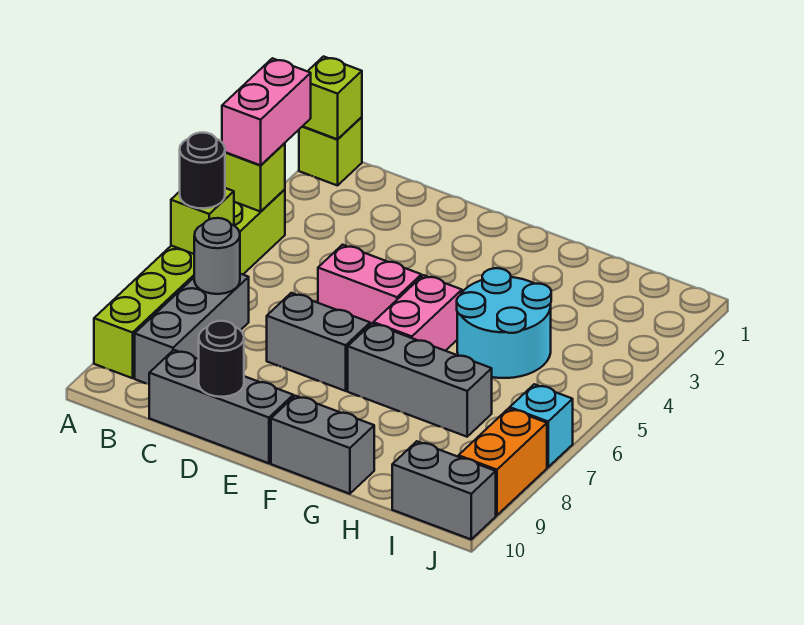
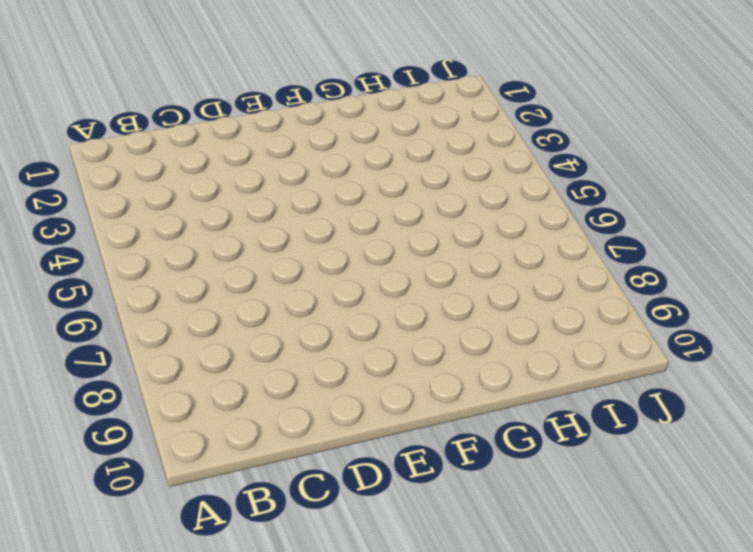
none -> lime brick A1 level 1
none -> lime brick A4:A9 level 1
none -> grey brick B7:B9 level 1

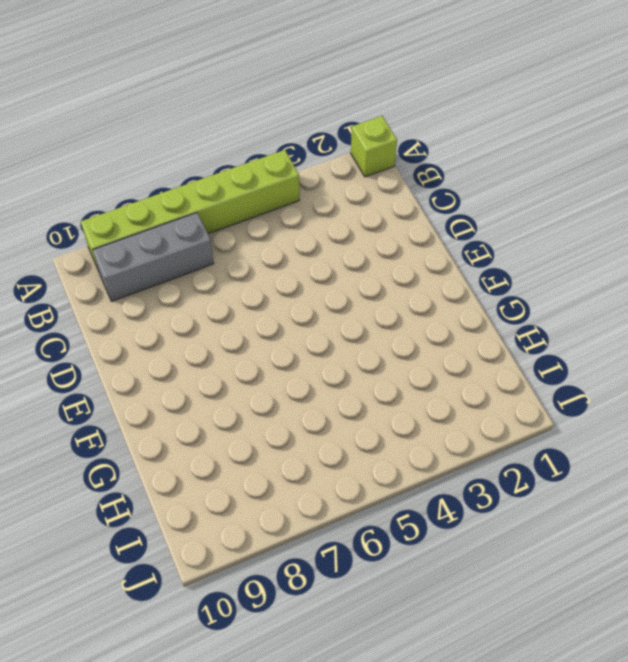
none -> grey brick C10:E10 level 1
none -> pink brick D5:E5 level 1
none -> grey brick D7:E7 level 1

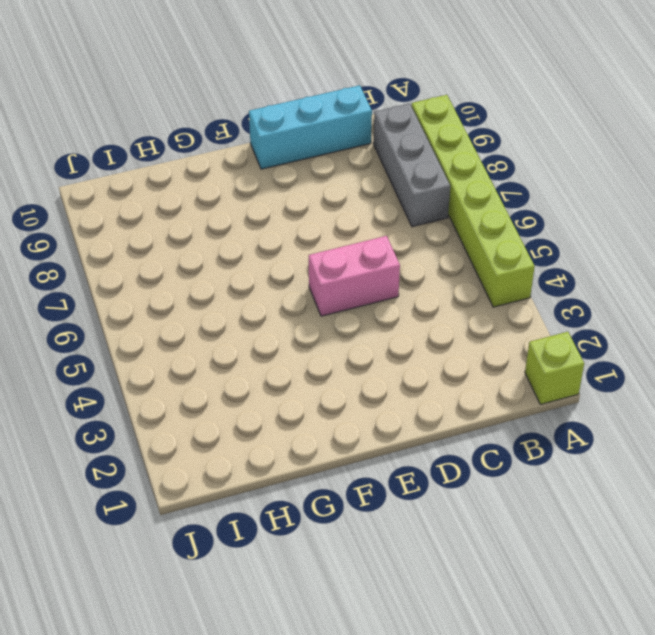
cyan brick C10:E10 level 1 -> grey brick C10:E10 level 1
none -> grey brick D7:E7 level 1
none -> pink brick F5:F6 level 1
none -> grey brick F7:H7 level 1

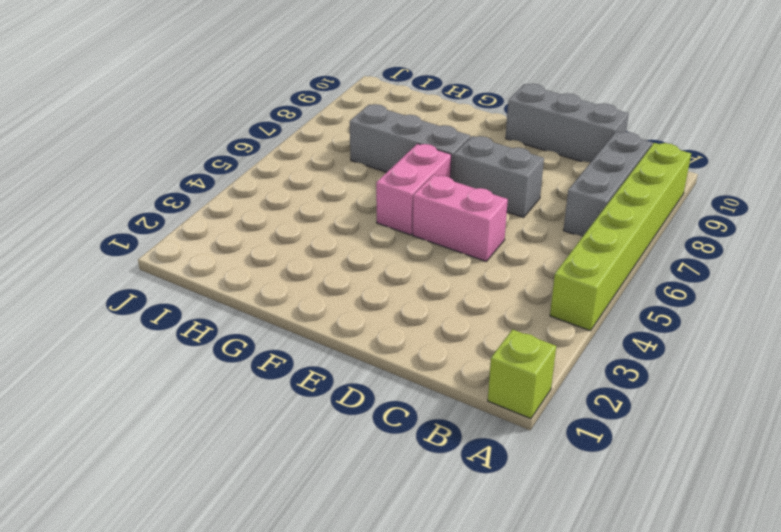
none -> grey brick F10:G10 level 1
none -> cyan round brick G4:H5 level 1
none -> grey brick I10:J10 level 1

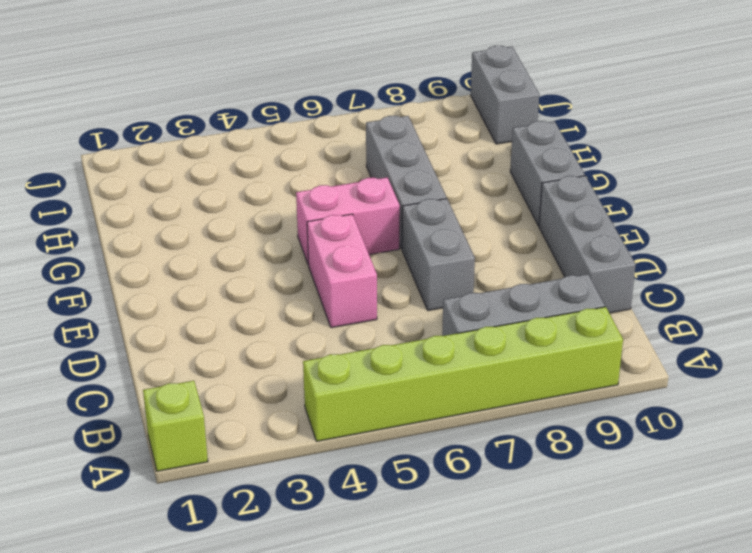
none -> cyan round brick G4:H5 level 1
none -> cyan brick J7 level 1
none -> orange brick J8:J9 level 1

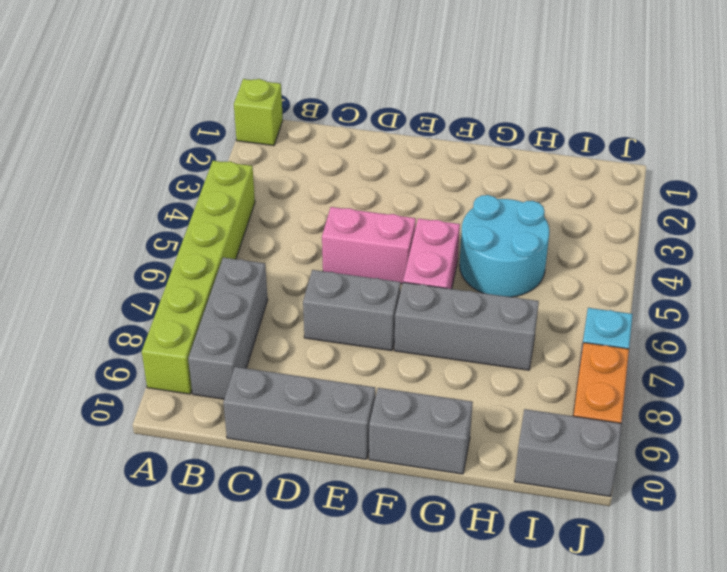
none -> lime brick A1 level 2
none -> lime brick A4 level 2
none -> lime brick A6 level 2

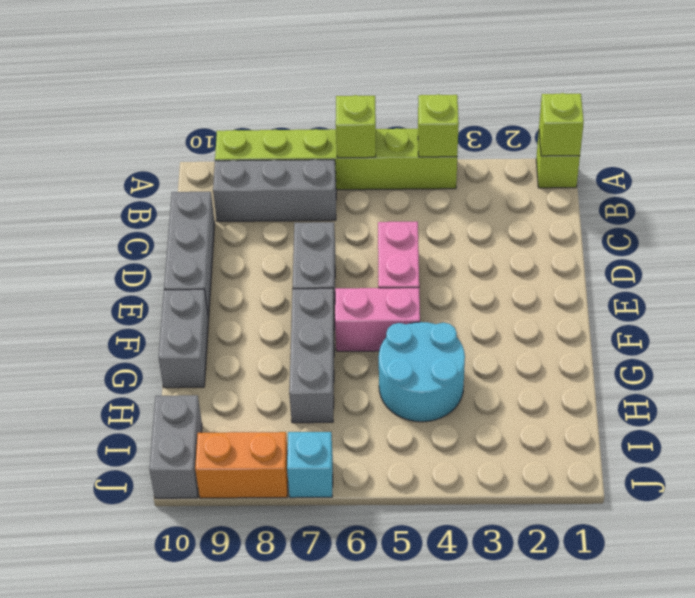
none -> grey round brick B7 level 2
none -> black round brick D10 level 2
none -> pink brick A3:A4 level 3

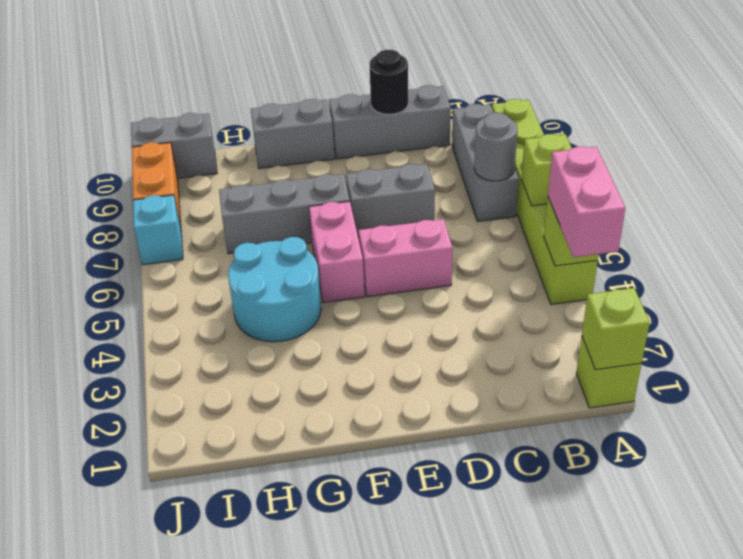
none -> black round brick A6 level 3

